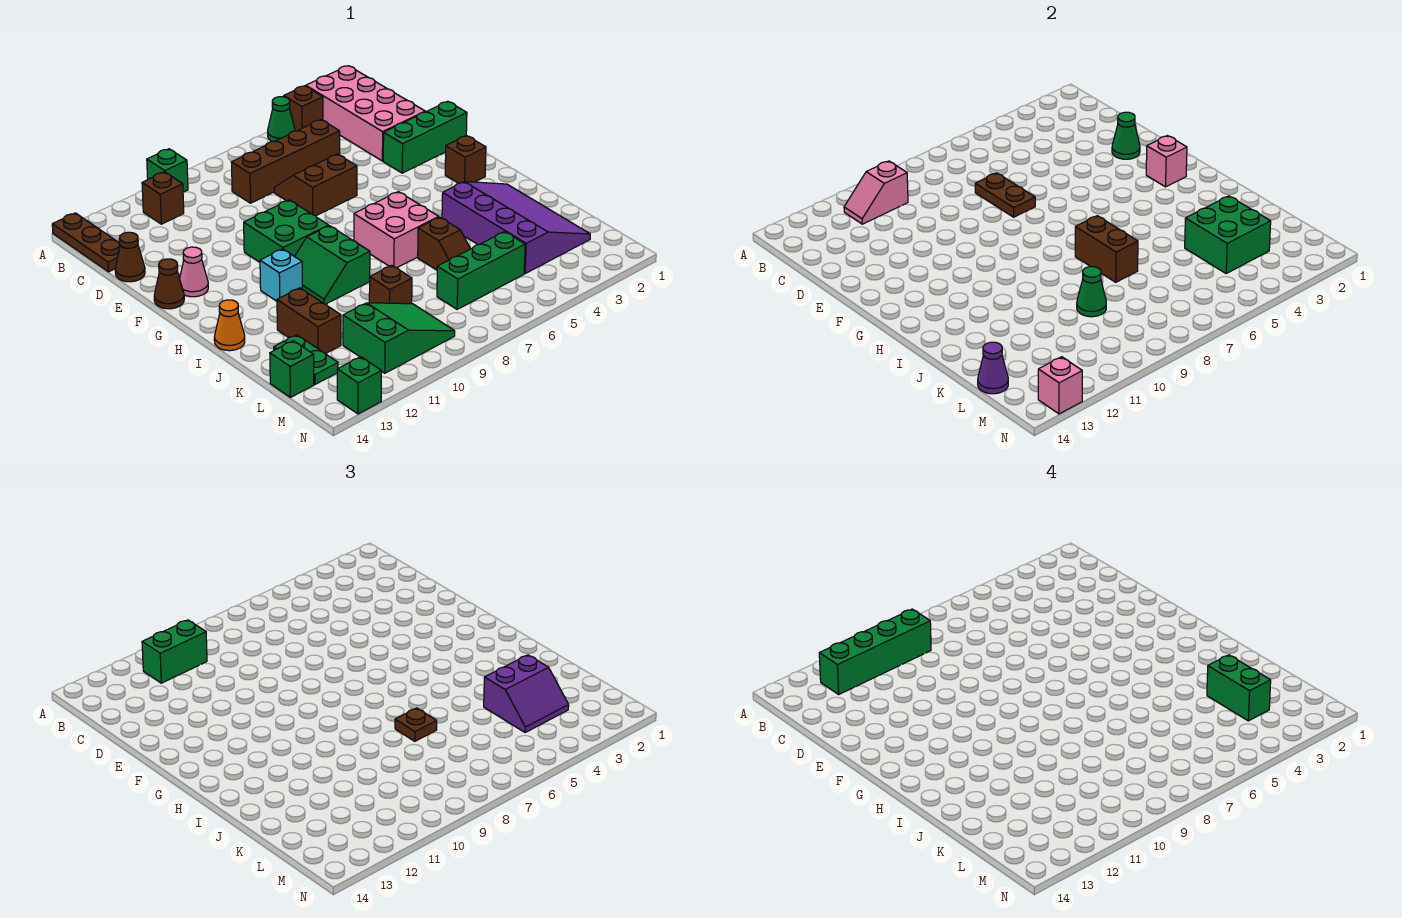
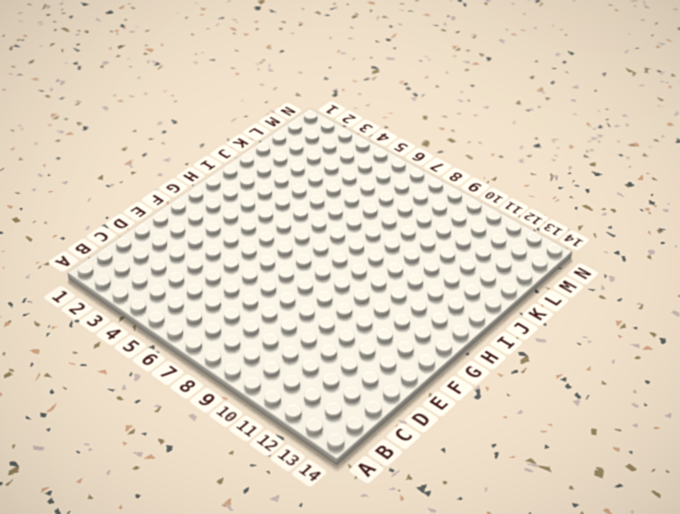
none -> pink brick A2:D3 level 1
none -> brown brick A4 level 1
none -> green cone A5 level 1
none -> green brick A10 level 1

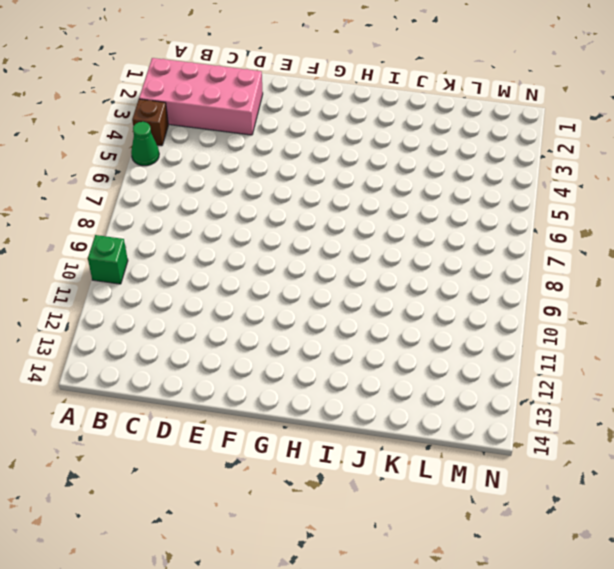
none -> brown plate A14:C14 level 1
none -> brown brick B11 level 1
none -> brown brick C5:C8 level 1
none -> brown slope D6:E7 level 1 top E

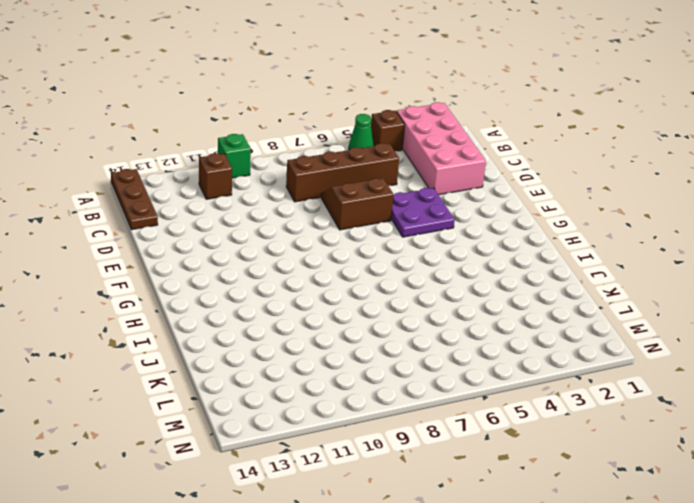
purple plate E4:F5 level 1 -> none
none -> brown cone D14 level 1
none -> green brick E1:E3 level 1
none -> green brick F9:G10 level 1
none -> pink cone F13 level 1

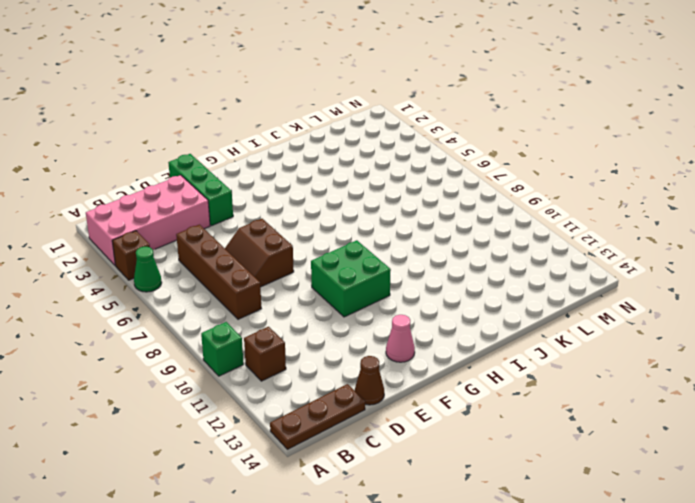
none -> brown cone F14 level 1
none -> brown brick G2 level 1
none -> pink brick H6:I7 level 1
none -> green slope H9:I10 level 1 top 9

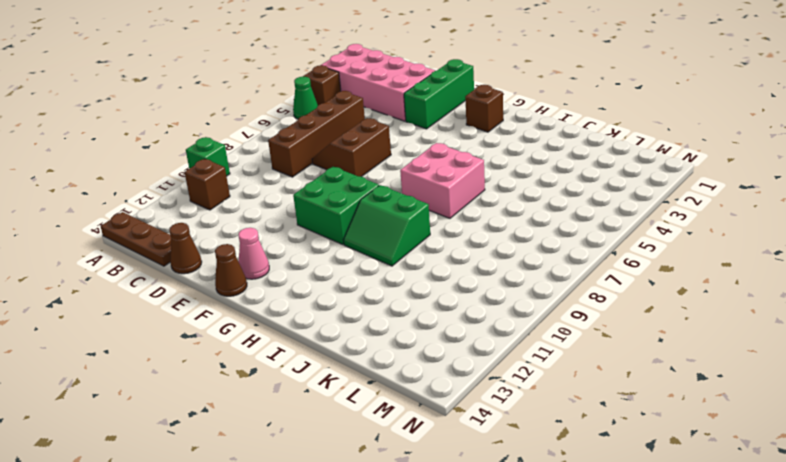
none -> cyan brick H11 level 1
none -> purple slope I2:L4 level 1 top 4
none -> orange cone I14 level 1
none -> brown slope J6:K6 level 1 top J

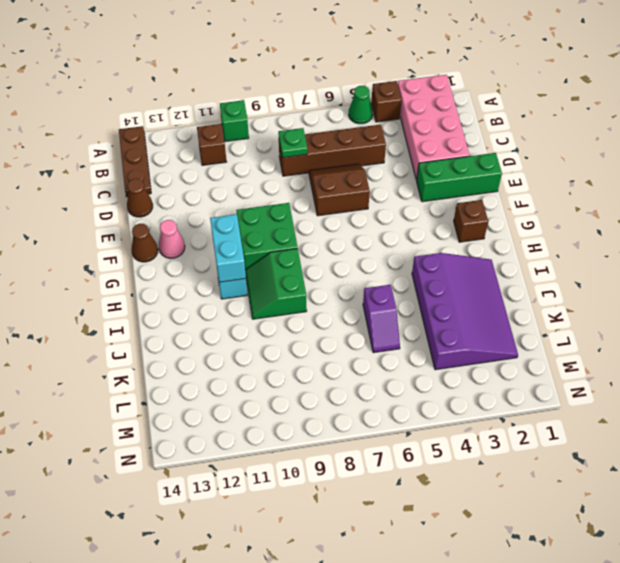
green plate C8 level 2 -> none
cyan brick G11:H11 level 2 -> none
purple slope J6:K6 level 1 top J -> brown slope J6:K6 level 1 top J
none -> pink brick H6:I7 level 1
none -> orange cone I14 level 1
none -> brown brick J12:K12 level 1
none -> brown brick K9 level 1

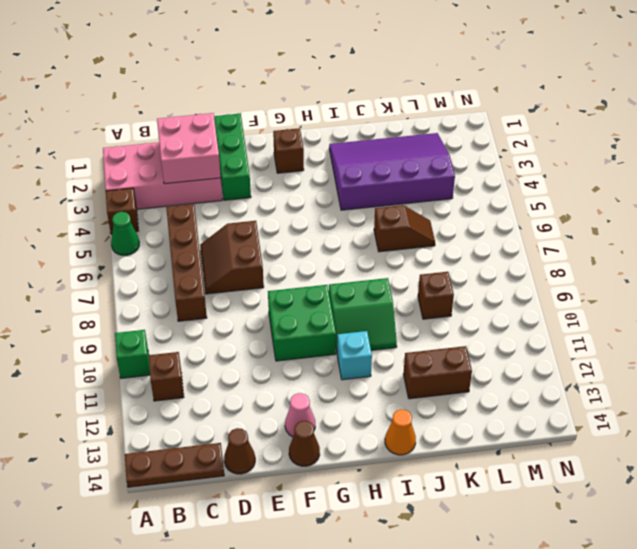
pink brick C2:D3 level 2 -> pink brick H6:I7 level 1
none -> green plate K13:L13 level 1
none -> green brick L5:L7 level 1
none -> green slope L9:M11 level 1 top 11
none -> green brick L14 level 1

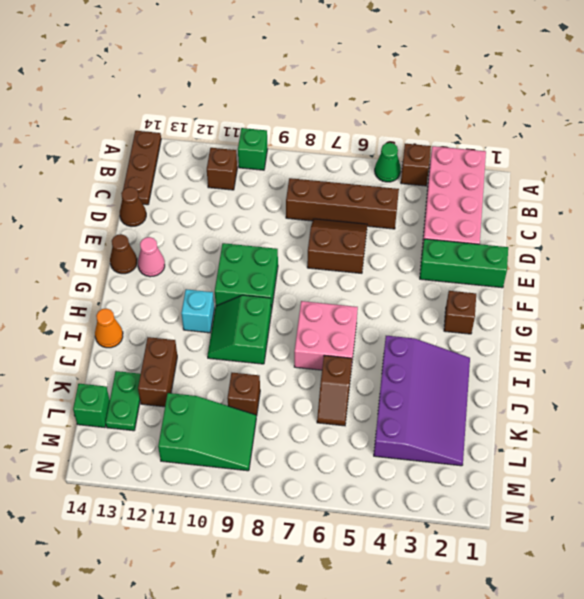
none -> green brick L5:L7 level 1
none -> green brick N13 level 1
none -> pink slope B10:B11 level 2 top 10
none -> brown plate D7:E7 level 2

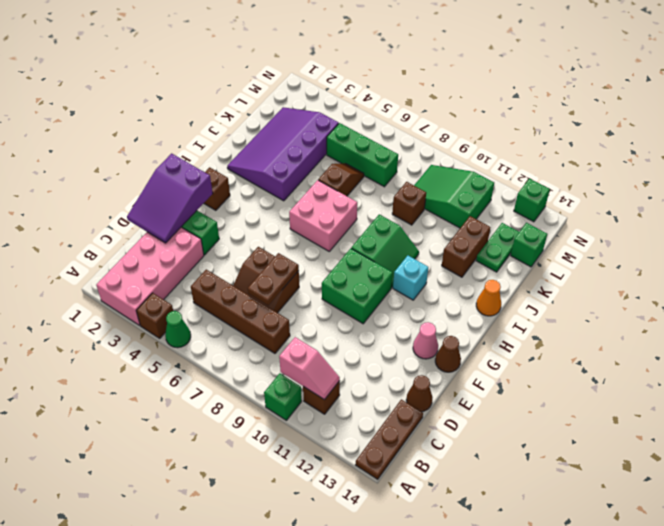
purple slope D1:F2 level 2 top F -> green cone E2 level 2
none -> pink brick G2 level 2
none -> brown brick I7:J7 level 2
none -> green brick K3:L4 level 2
none -> green cone K9 level 2

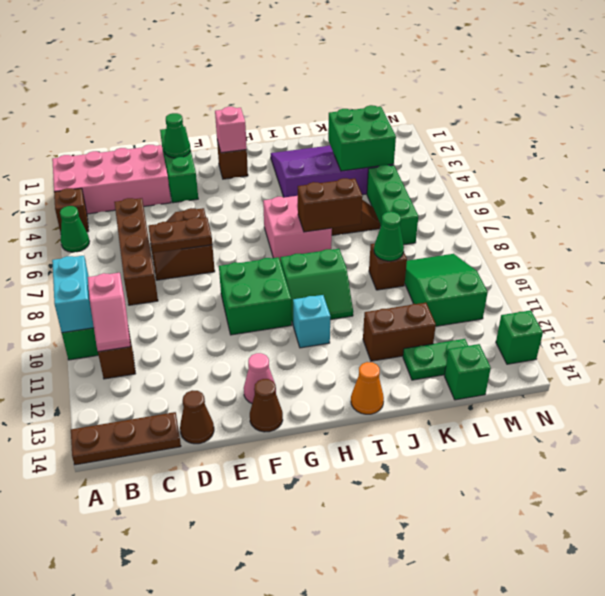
cyan brick A9:A10 level 2 -> none
none -> purple cone L14 level 2
none -> pink brick N13 level 2
none -> green brick B10:B11 level 3
none -> brown plate J7 level 3

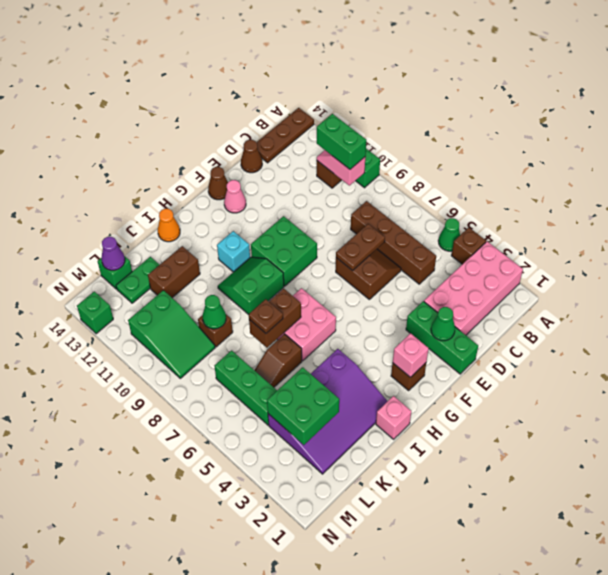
pink brick I1 level 1 -> pink brick N13 level 2
none -> purple slope K3:L4 level 3 top K
none -> green brick B9:B12 level 4
none -> green brick K3:L3 level 4

